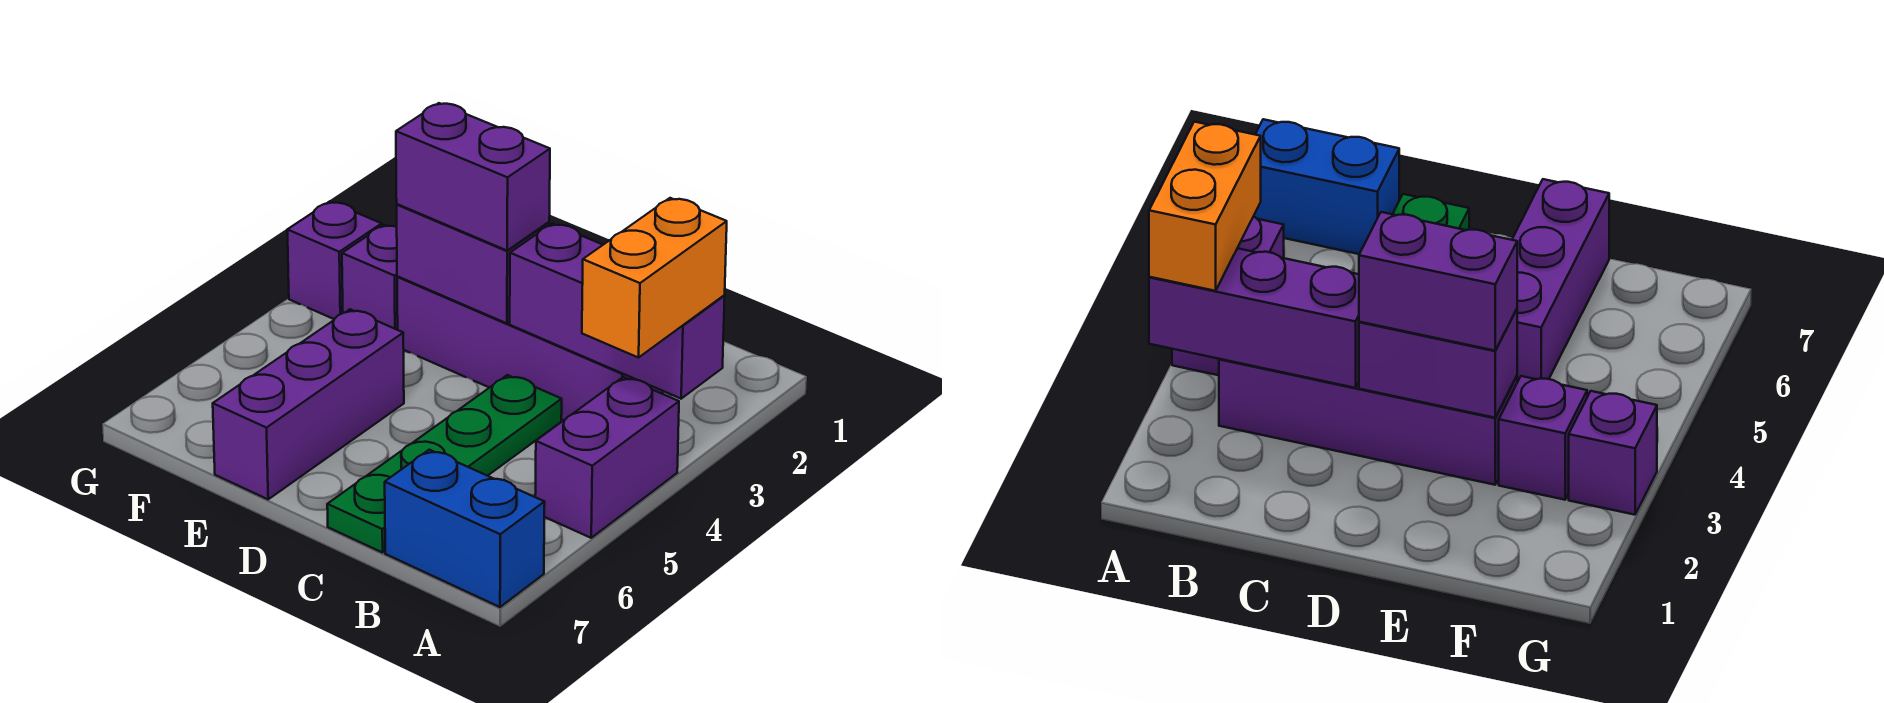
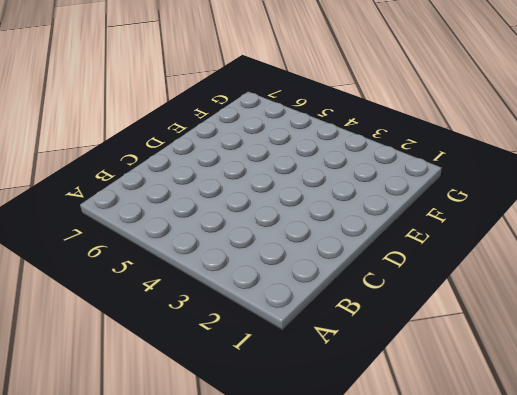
none -> purple brick A4:A5 level 1
none -> blue brick A7:B7 level 1

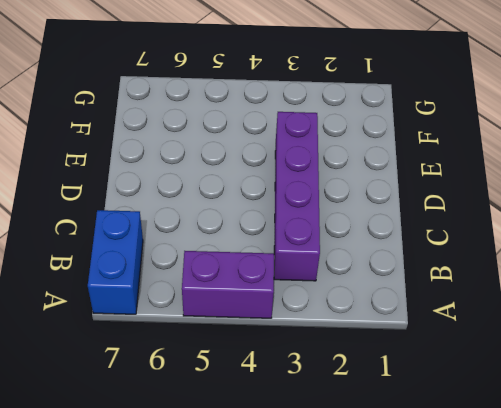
none -> green plate C4:C7 level 1
none -> purple brick E5:E7 level 1

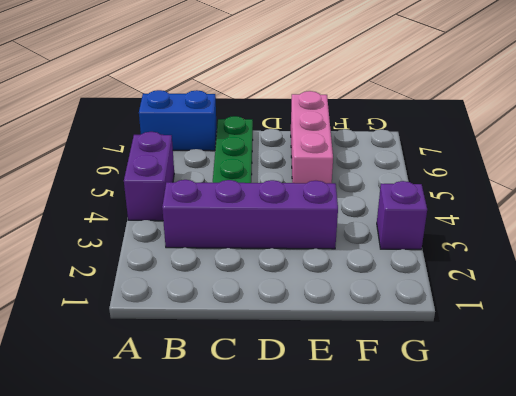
pink brick E5:E7 level 1 -> purple brick E5:E7 level 1
none -> purple brick F3 level 1
none -> purple brick A3:C3 level 2

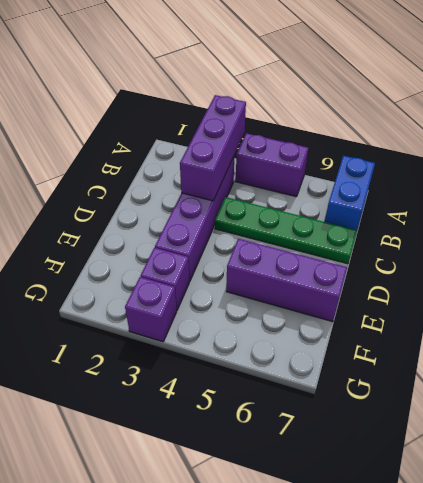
none -> purple brick D3:E3 level 2
none -> orange brick A3:A4 level 3

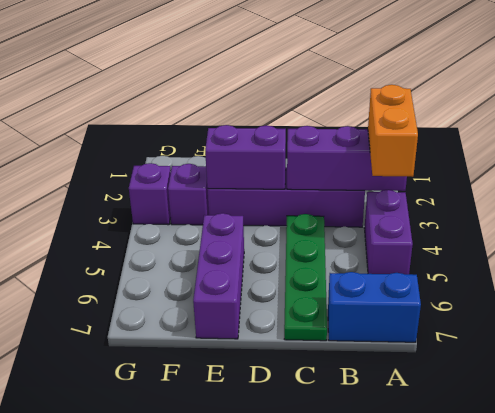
none -> purple brick D3:E3 level 3

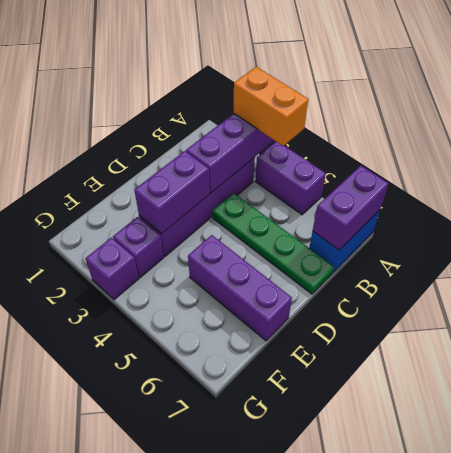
purple brick A7:B7 level 2 -> purple brick D3:E3 level 3

